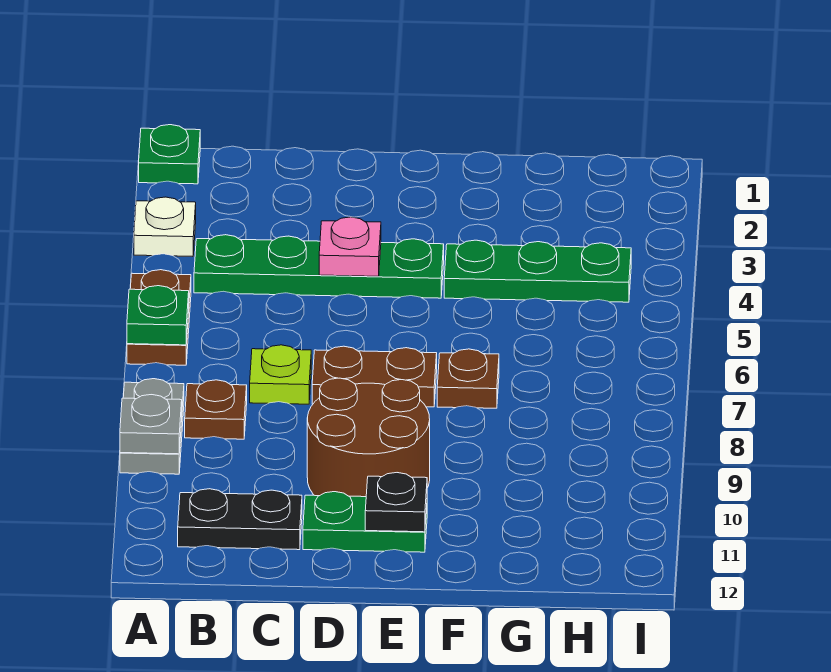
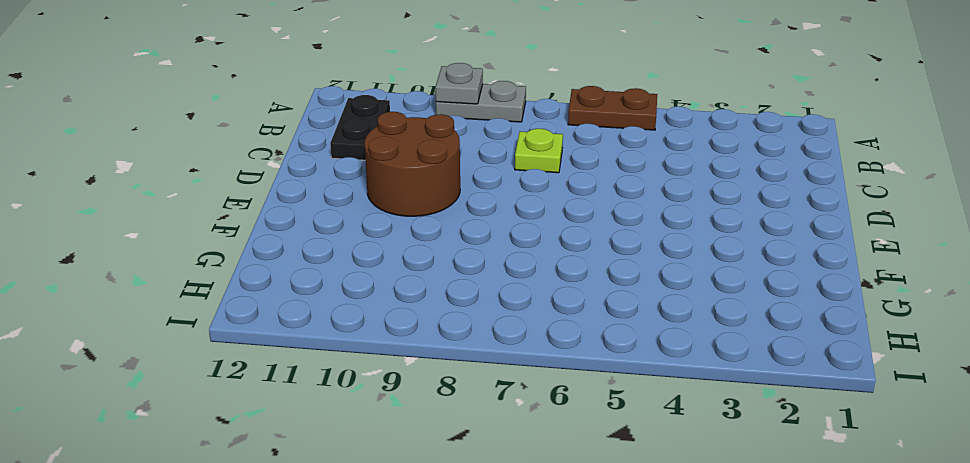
none -> green plate A1 level 1
none -> white plate A3 level 1
none -> green plate B4:E4 level 1

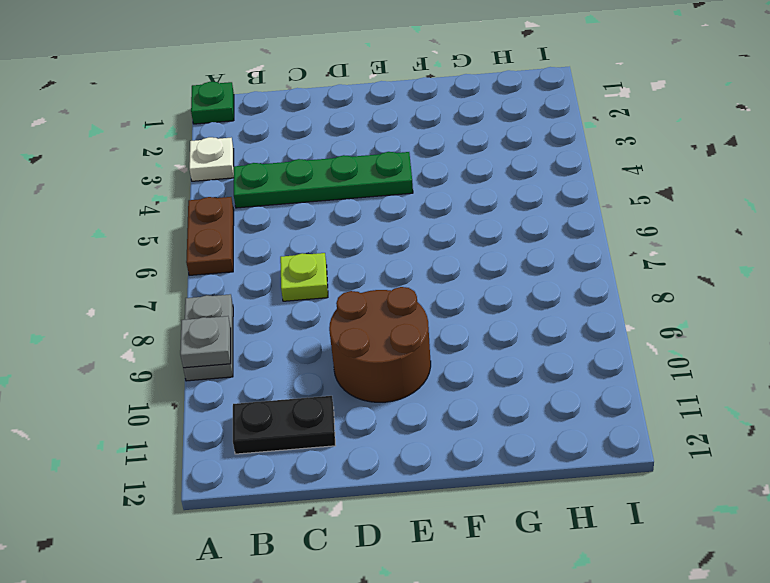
none -> brown plate B8 level 1
none -> brown plate D7:E7 level 1
none -> green plate D11:E11 level 1

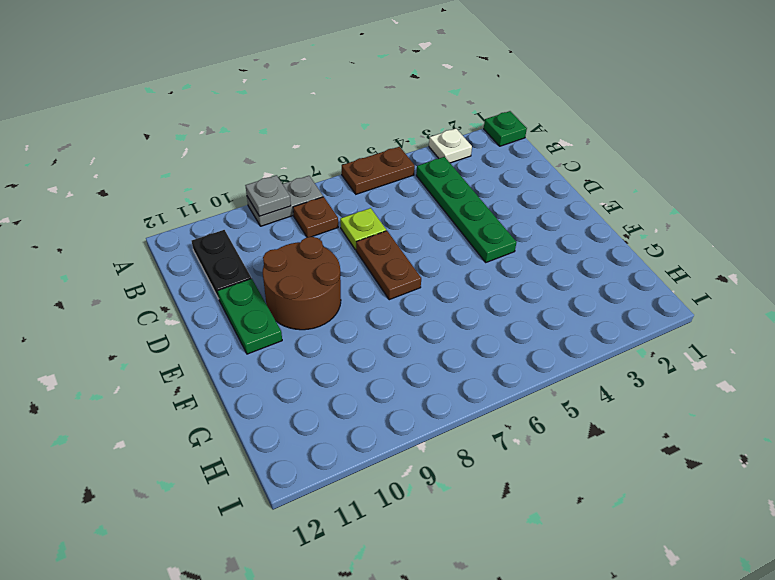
none -> green plate F4:H4 level 1
none -> brown plate F7 level 1
none -> green plate A6 level 2

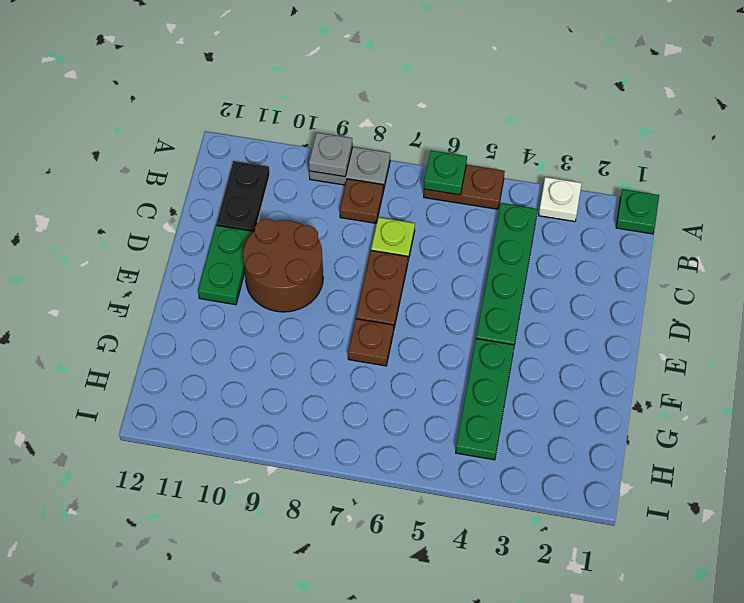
none -> pink plate D4 level 2
none -> black plate E11 level 2

